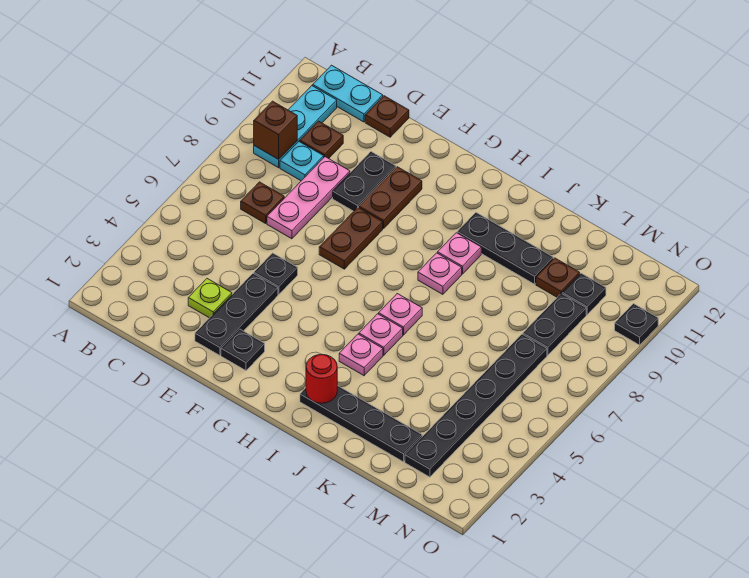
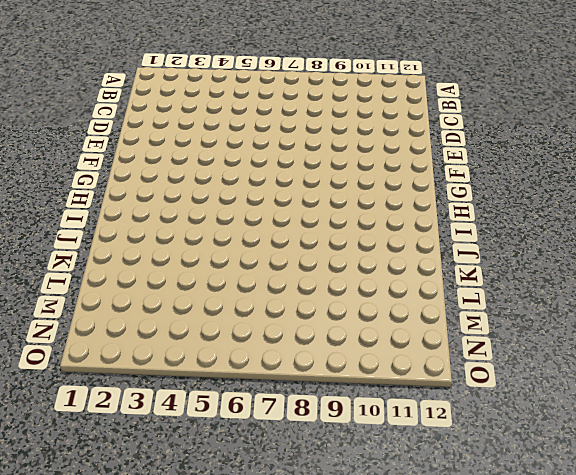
none -> cyan plate B9:B11 level 1
none -> cyan plate B12:C12 level 1
none -> brown plate C7 level 1

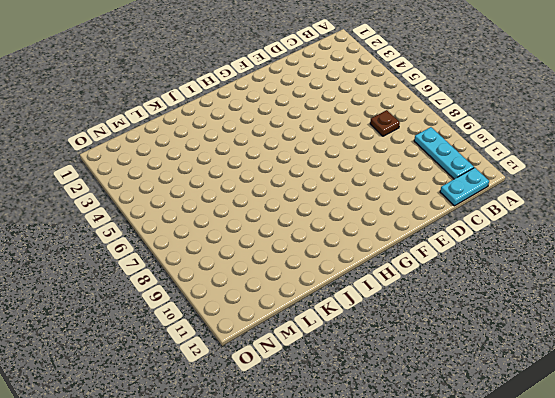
none -> cyan plate C9 level 1
none -> brown plate C10 level 1
none -> lime plate D3 level 1

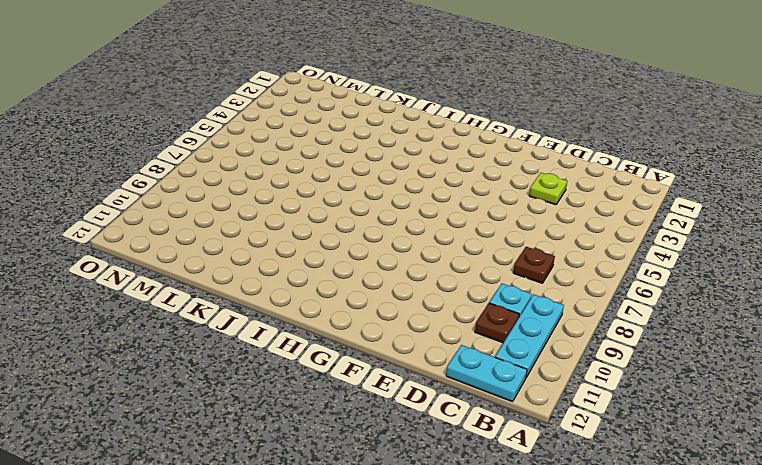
none -> pink plate D7:D9 level 1
none -> brown plate D12 level 1
none -> black plate E2:E4 level 1

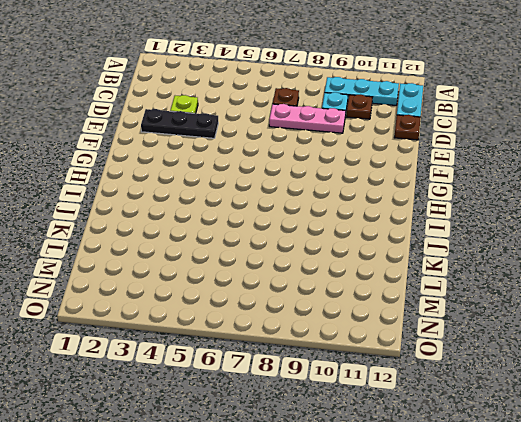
none -> black plate E5 level 1
none -> black plate E9:E10 level 1
none -> black plate F2 level 1

